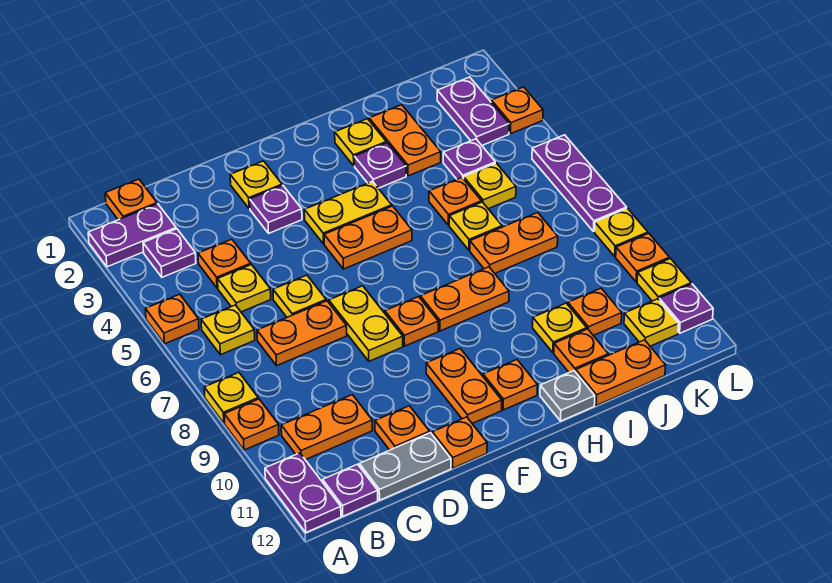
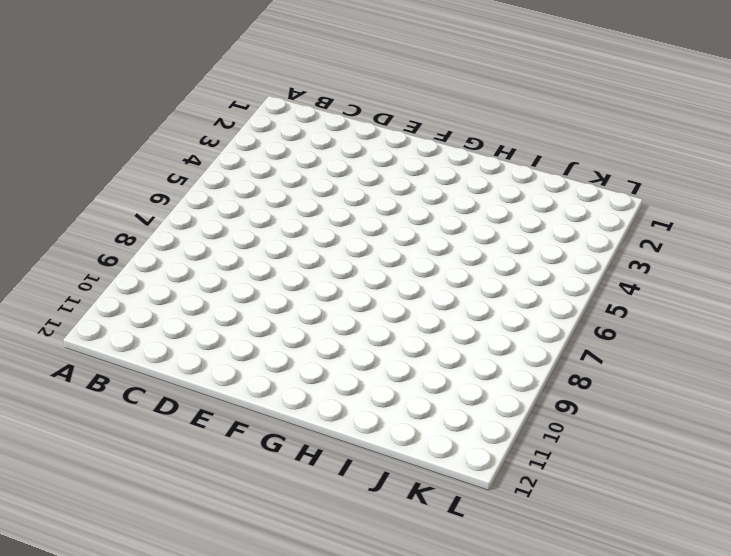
none -> purple plate A2:B2 level 1
none -> orange plate A5 level 1
none -> yellow plate A8 level 1
none -> orange plate A9 level 1

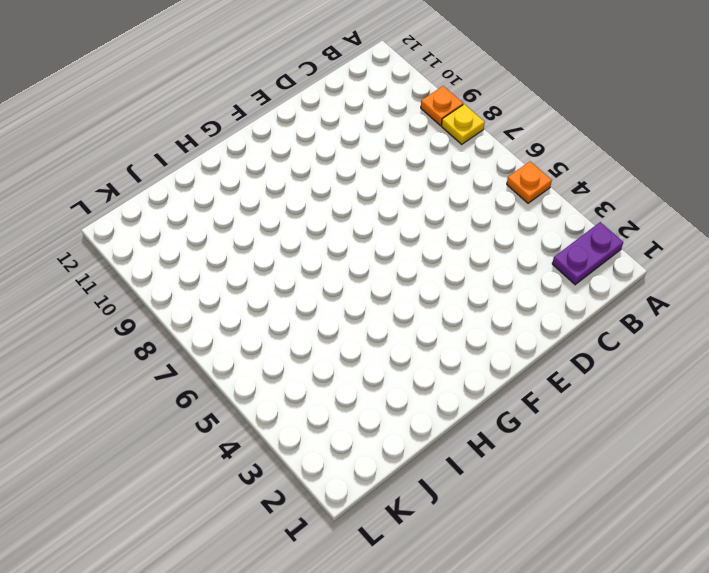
none -> purple plate A11:A12 level 1
none -> orange plate B1 level 1
none -> purple plate B3 level 1
none -> yellow plate B6 level 1

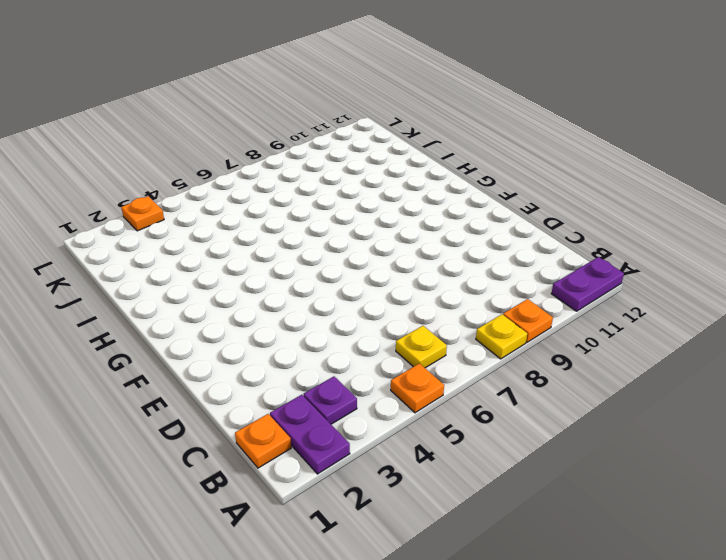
none -> orange plate B10:C10 level 1
none -> purple plate B12 level 1
none -> orange plate C4 level 1
none -> yellow plate C5 level 1

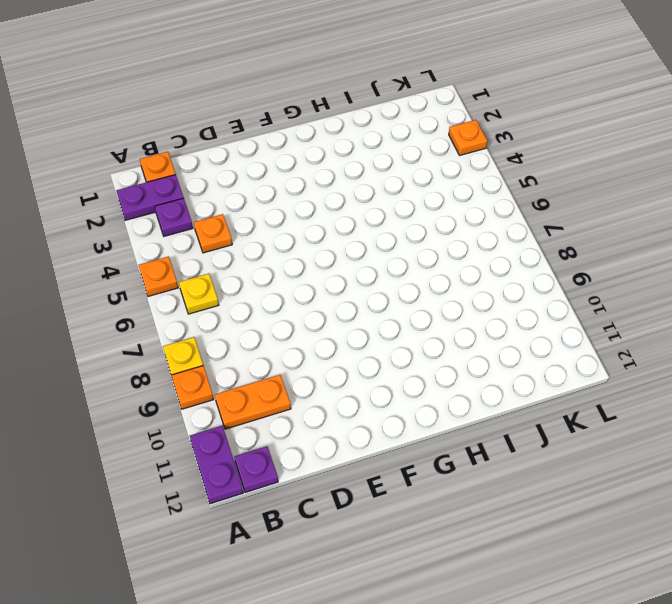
none -> yellow plate C5 level 1
none -> orange plate C7:D7 level 1
none -> grey plate C12:D12 level 1
none -> yellow plate D6 level 1

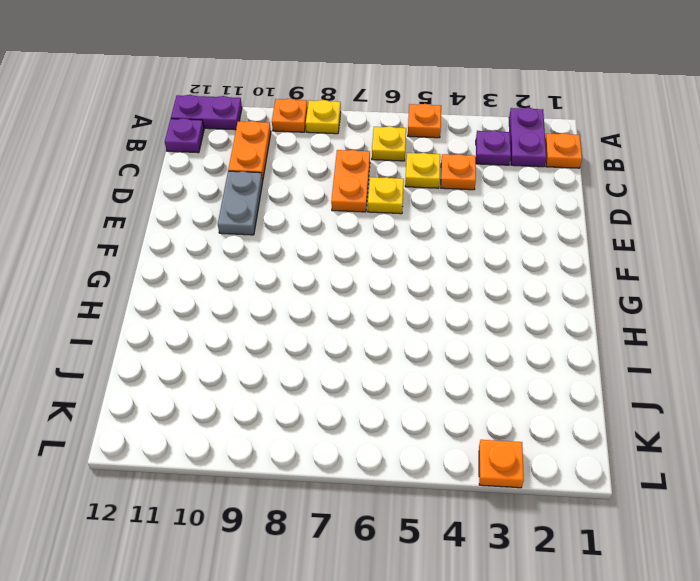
grey plate D10:E10 level 1 -> grey plate C12:D12 level 1
none -> orange plate D11 level 1
none -> yellow plate E2 level 1
none -> purple plate E3 level 1
none -> yellow plate E7:E8 level 1

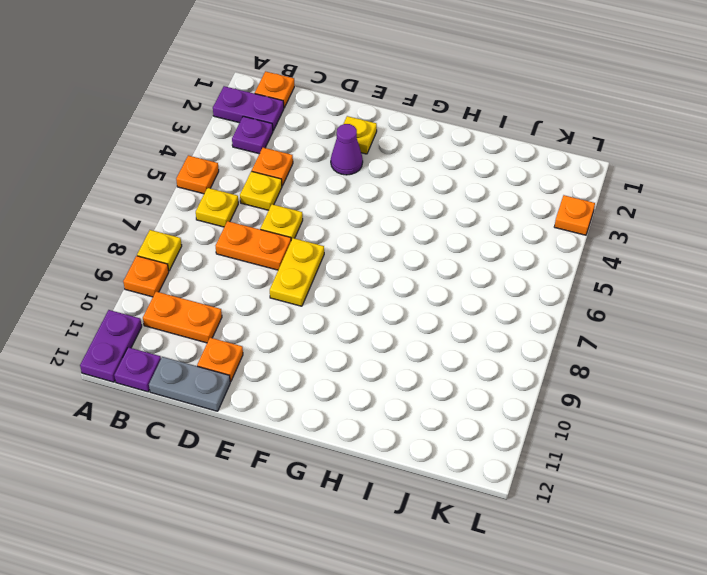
purple cone E3 level 1 -> purple plate E3 level 1
none -> orange plate E12 level 1
none -> yellow plate F4:G4 level 1
none -> orange plate F5:G5 level 1
none -> orange plate F8 level 1

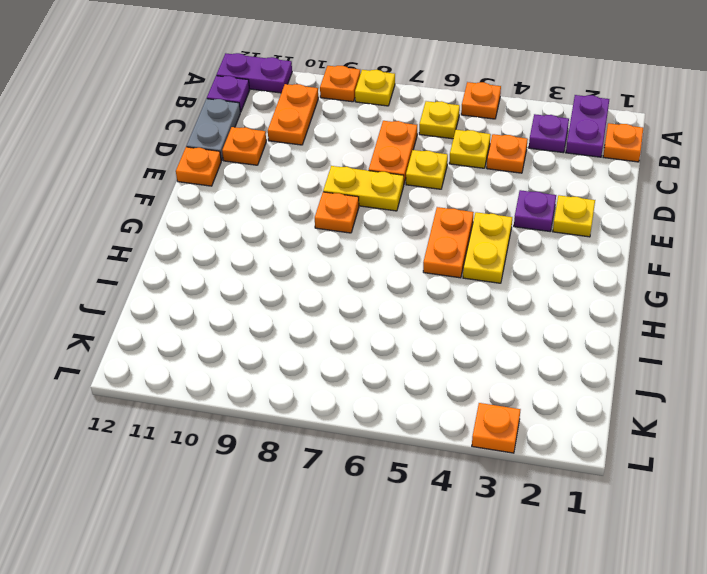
none -> orange plate F10:F11 level 1
none -> orange plate G8:H8 level 1
none -> orange plate G11 level 1
none -> yellow plate H2 level 1

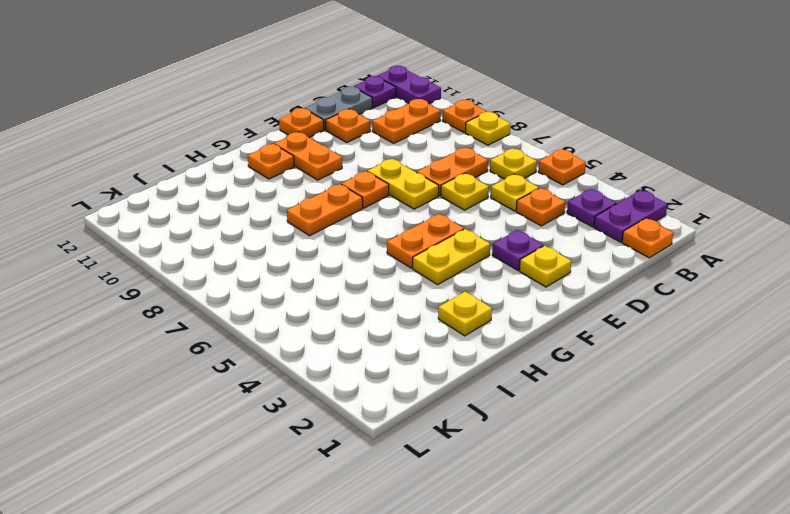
none -> purple plate H3 level 1
none -> grey plate H12 level 1
none -> orange plate I2:I3 level 1
none -> orange plate I5 level 1

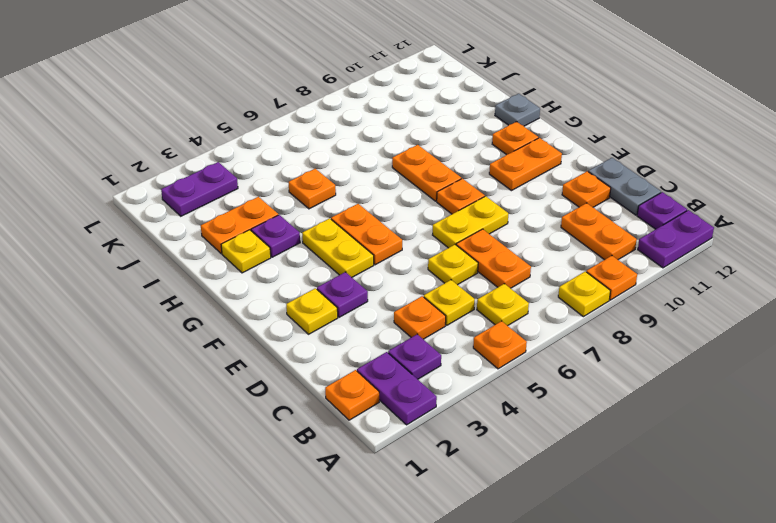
none -> orange plate E12 level 1
none -> yellow plate I6 level 1
none -> orange plate I7:J7 level 1
none -> yellow plate I10 level 1

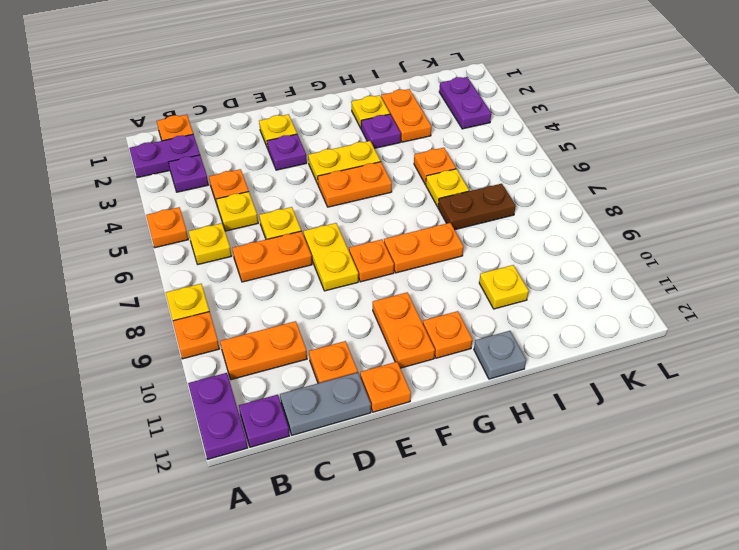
brown plate I7:J7 level 1 -> orange plate I7:J7 level 1
none -> orange plate I11 level 1
none -> orange plate I12:J12 level 1
none -> purple plate J4 level 1
none -> yellow plate J5 level 1

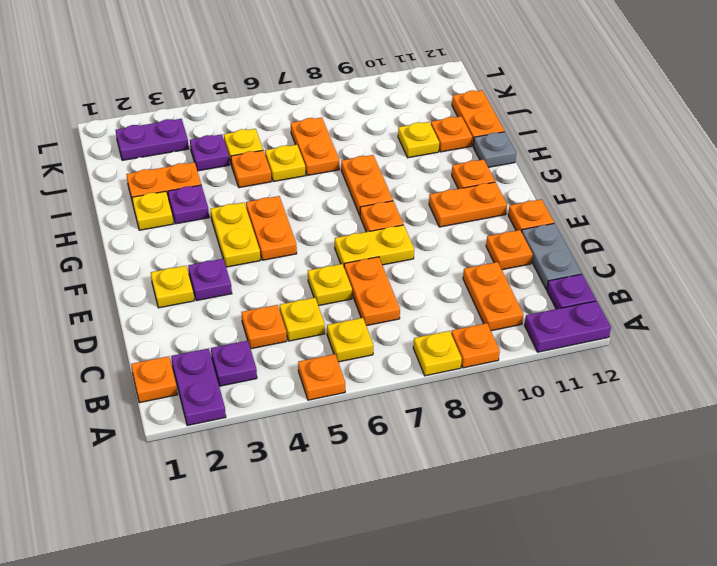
none -> orange plate J10 level 1
none -> yellow plate K11 level 1
none -> orange plate L3 level 1
none -> purple plate L5:L7 level 1

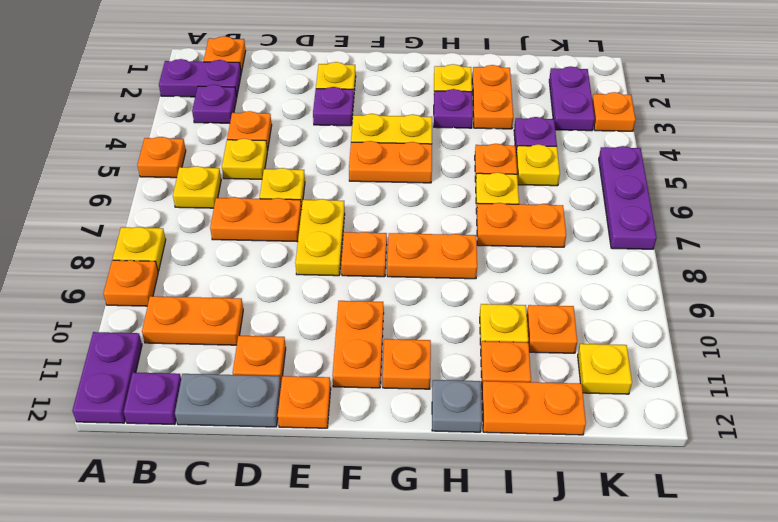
none -> yellow plate L8 level 1
none -> orange plate L9 level 1
none -> yellow plate L10 level 1
none -> purple plate L11 level 1

